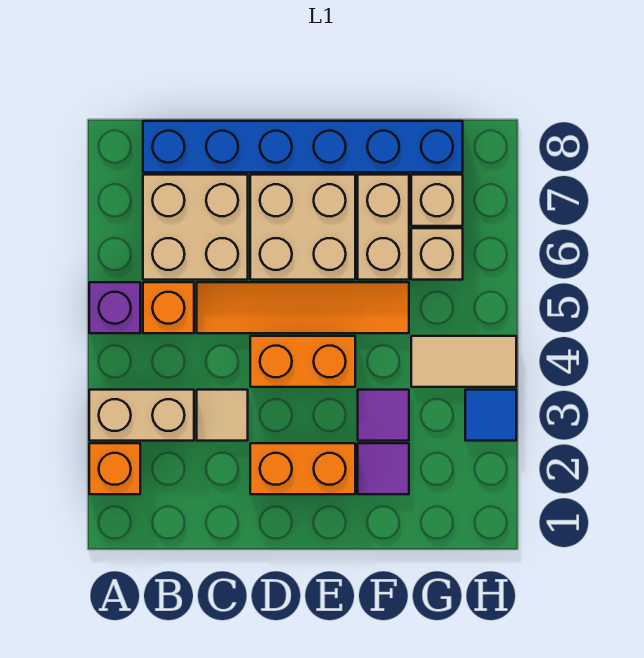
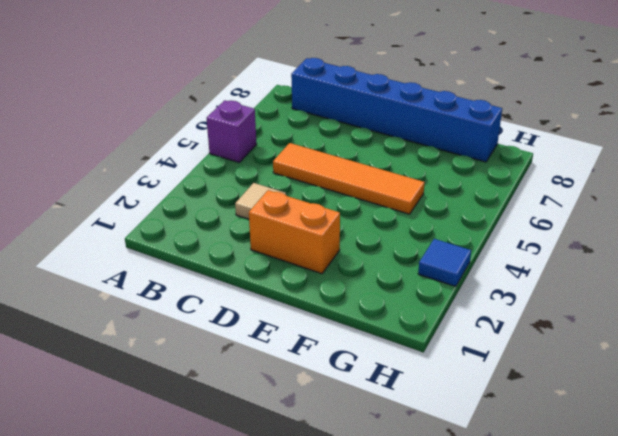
none -> orange brick A2 level 1
none -> tan brick A3:B3 level 1
none -> orange brick B5 level 1

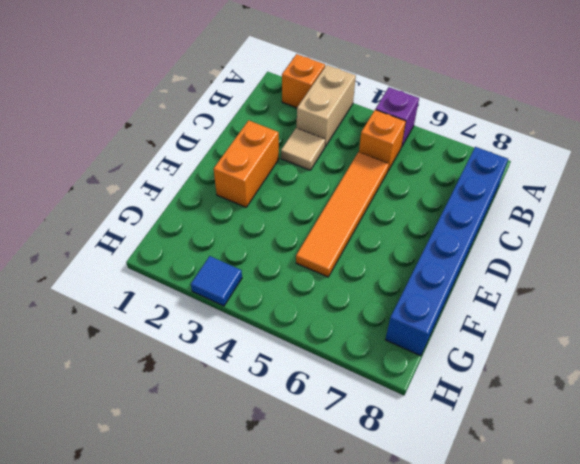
none -> tan brick B6:C7 level 1
none -> orange brick D4:E4 level 1
none -> tan brick D6:E7 level 1

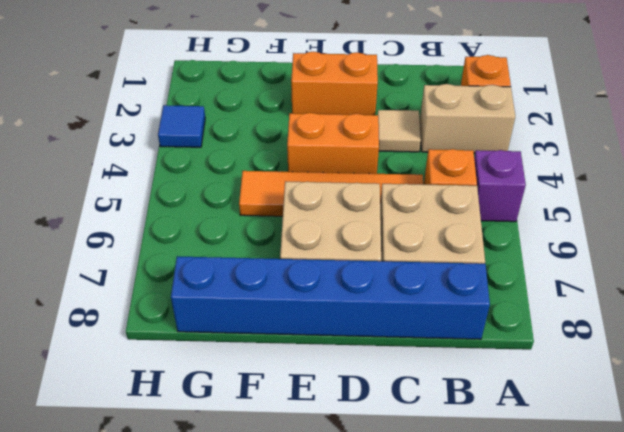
none -> purple tile F2 level 1
none -> purple tile F3 level 1
none -> tan brick F6:F7 level 1

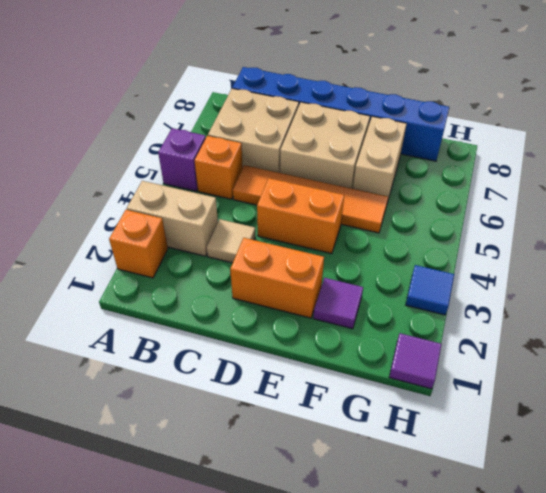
purple tile H1 level 1 -> purple tile F3 level 1
none -> tan tile G4:H4 level 1
none -> tan brick G6 level 1
none -> tan brick G7 level 1

